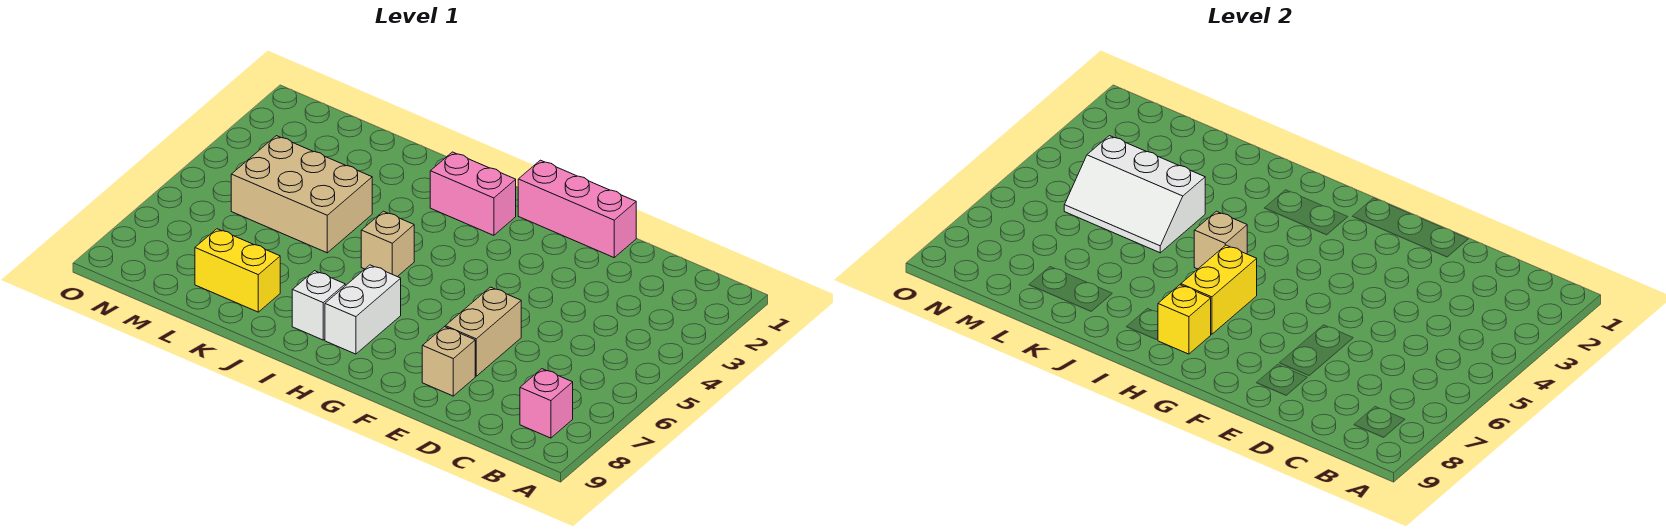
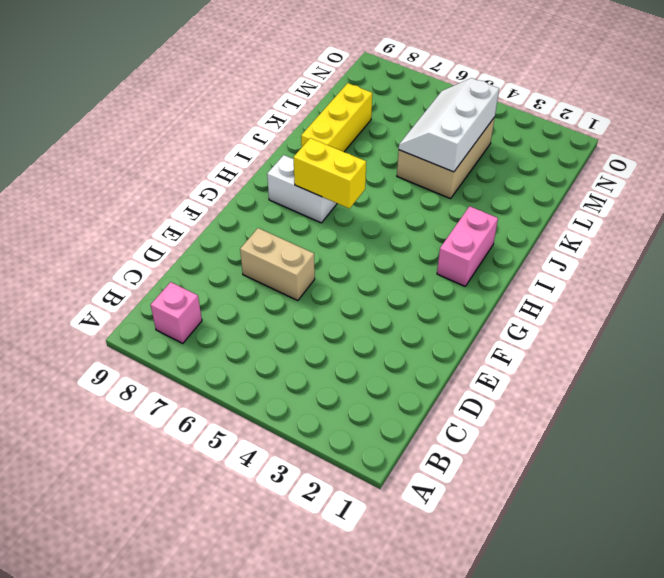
yellow brick J8:L8 level 1 -> yellow brick K8:L8 level 1
none -> pink brick E1:G1 level 1
none -> tan brick E8 level 1
none -> tan brick I5 level 1

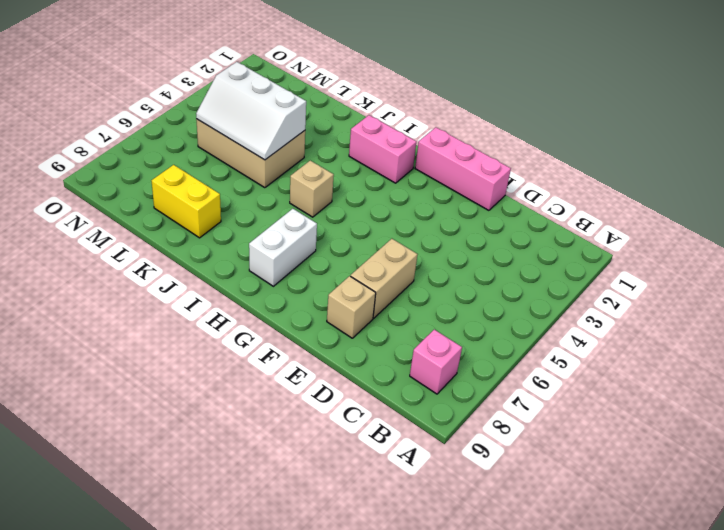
none -> white brick I8 level 1
none -> yellow brick H6:H7 level 2
none -> yellow brick H8 level 2

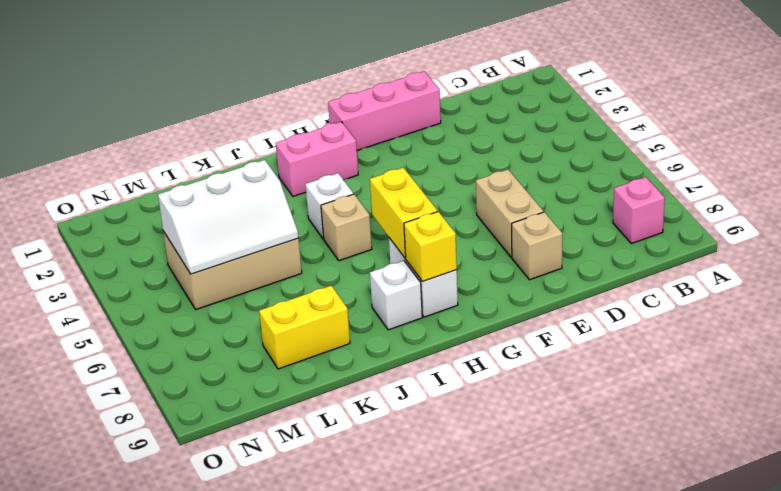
white brick I4 level 1 -> none
none -> tan brick I5 level 2

